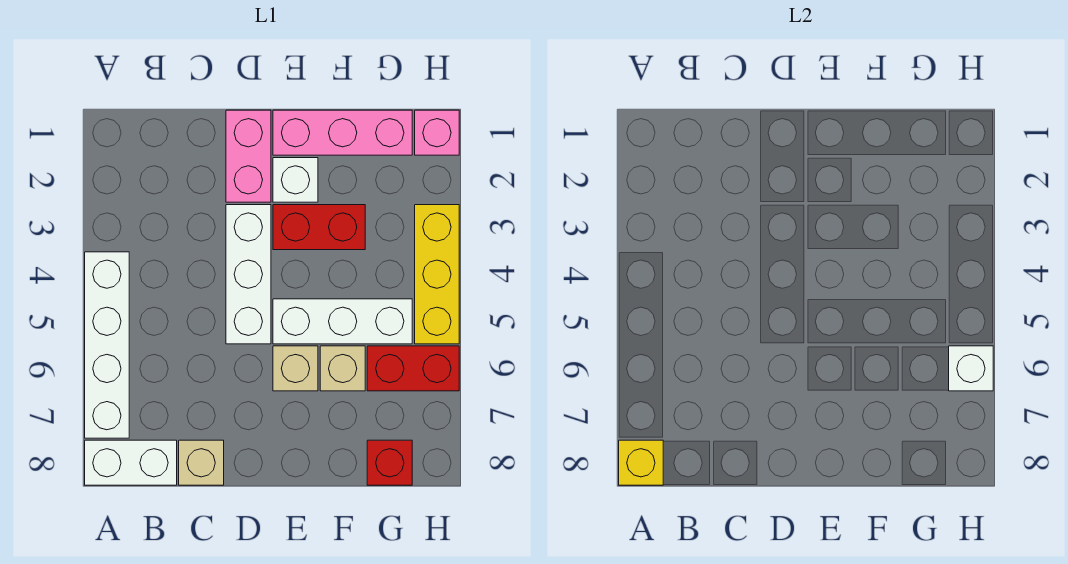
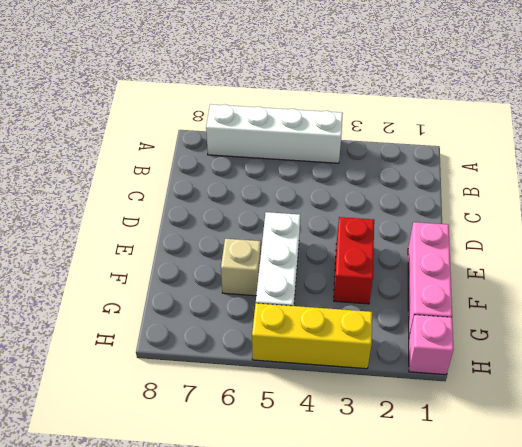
none -> white brick A8:B8 level 1
none -> tan brick C8 level 1
none -> pink brick D1:D2 level 1

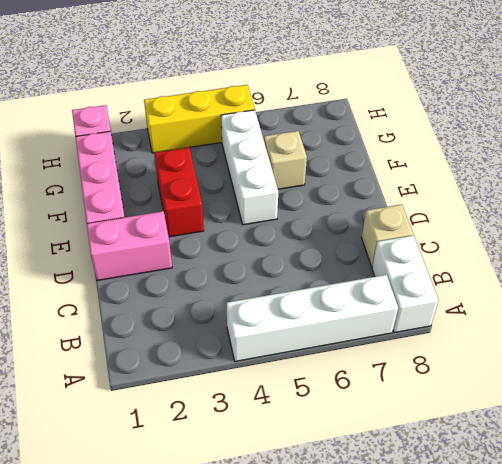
none -> white brick D3:D5 level 1
none -> white brick E2 level 1
none -> tan brick E6 level 1

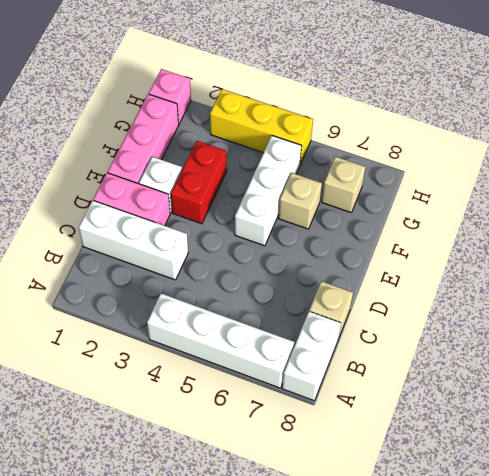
white brick C1:C3 level 1 -> white brick D3:D5 level 1
tan brick G7 level 1 -> tan brick E6 level 1
none -> red brick G6:H6 level 1
none -> red brick G8 level 1
none -> yellow brick A8 level 2

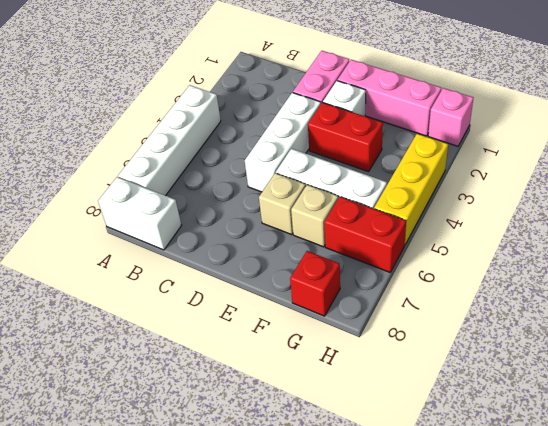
none -> tan brick C8 level 1
none -> yellow brick A8 level 2
none -> white brick H6 level 2

